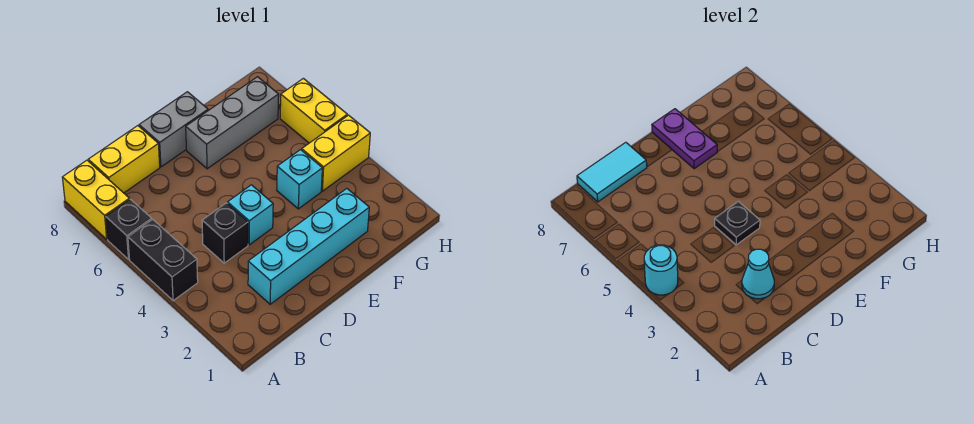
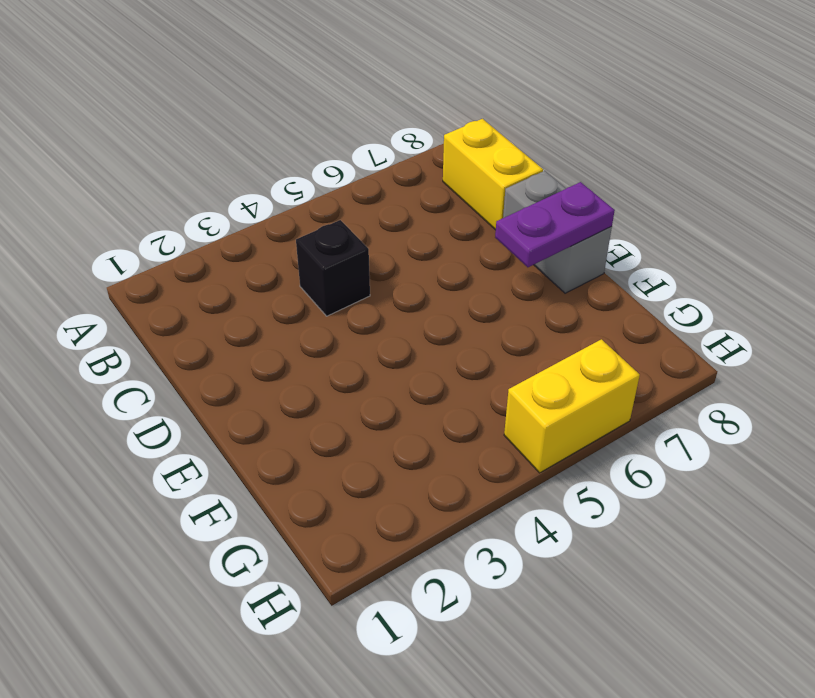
none -> black brick A4:A5 level 1
none -> black brick A6 level 1
none -> yellow brick A7:A8 level 1

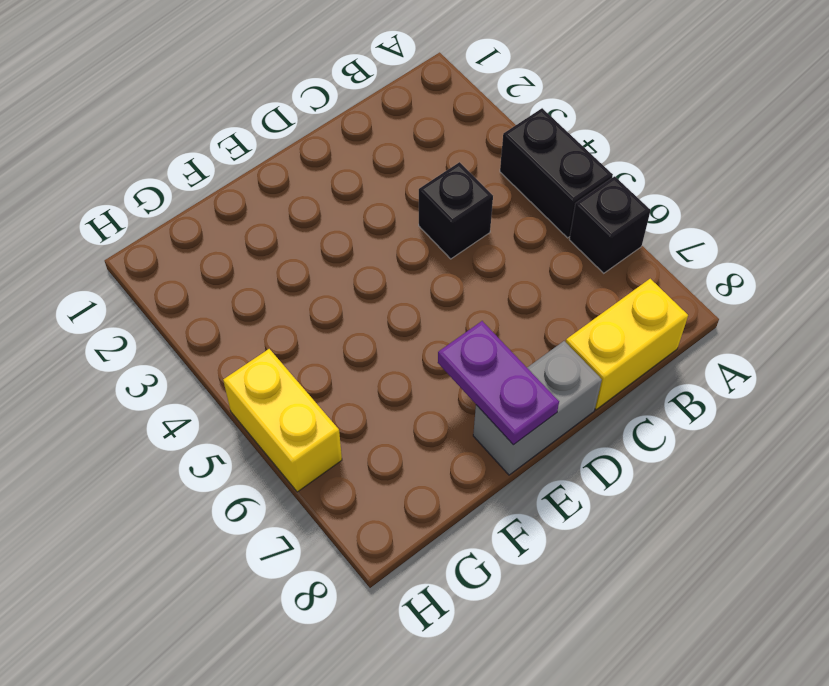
none -> yellow brick A7:A8 level 1
none -> cyan brick C2:F2 level 1
none -> cyan brick D4 level 1

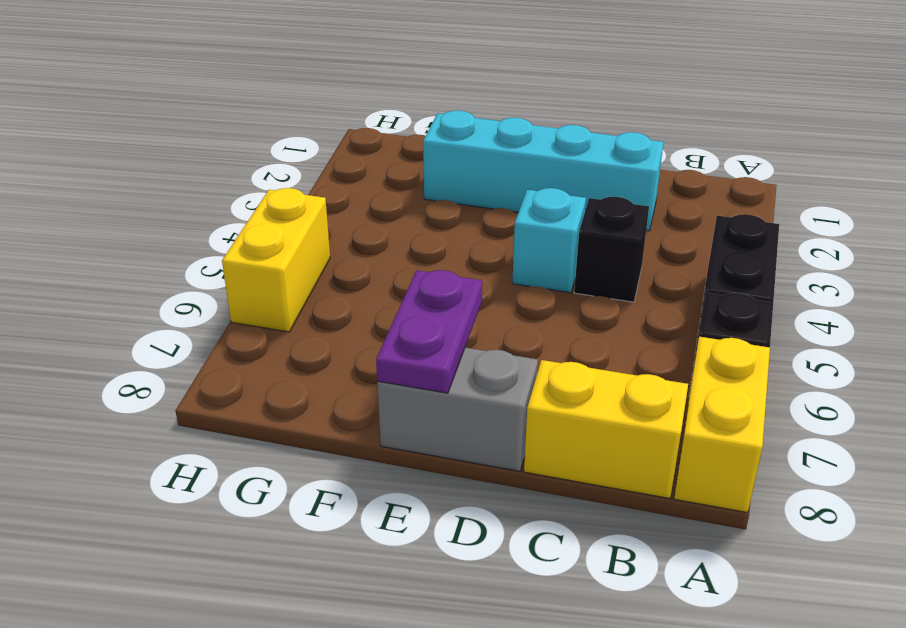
none -> grey brick E7:G7 level 1
none -> cyan brick F4 level 1
none -> yellow brick G4:H4 level 1

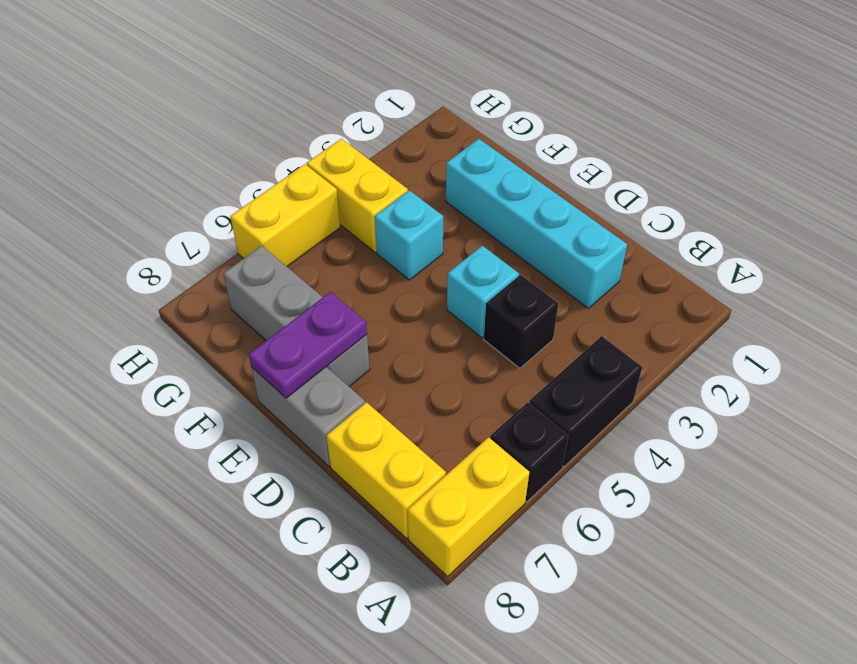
none -> cyan round brick A4 level 2
none -> cyan tile B8:C8 level 2
none -> cyan cone C2 level 2

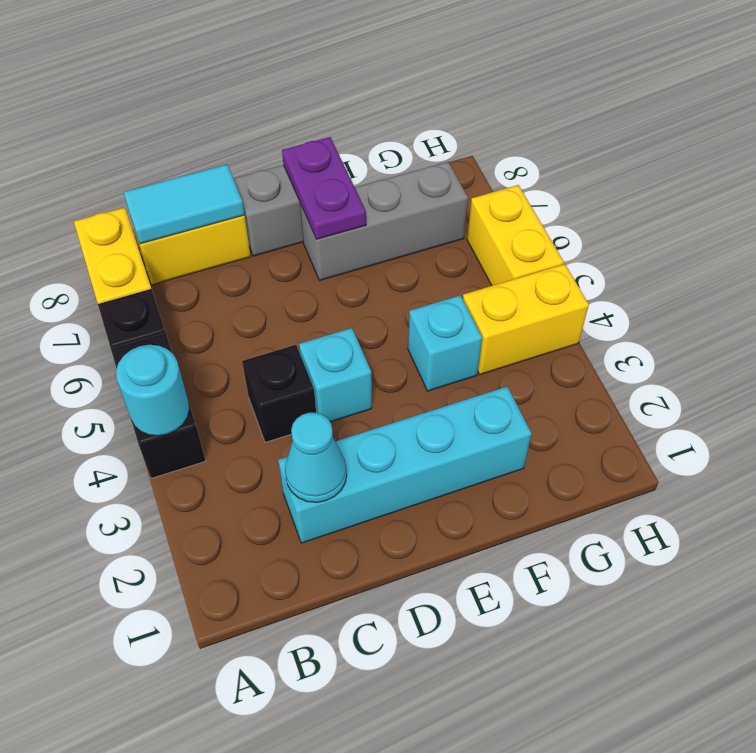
none -> black plate D4 level 2

